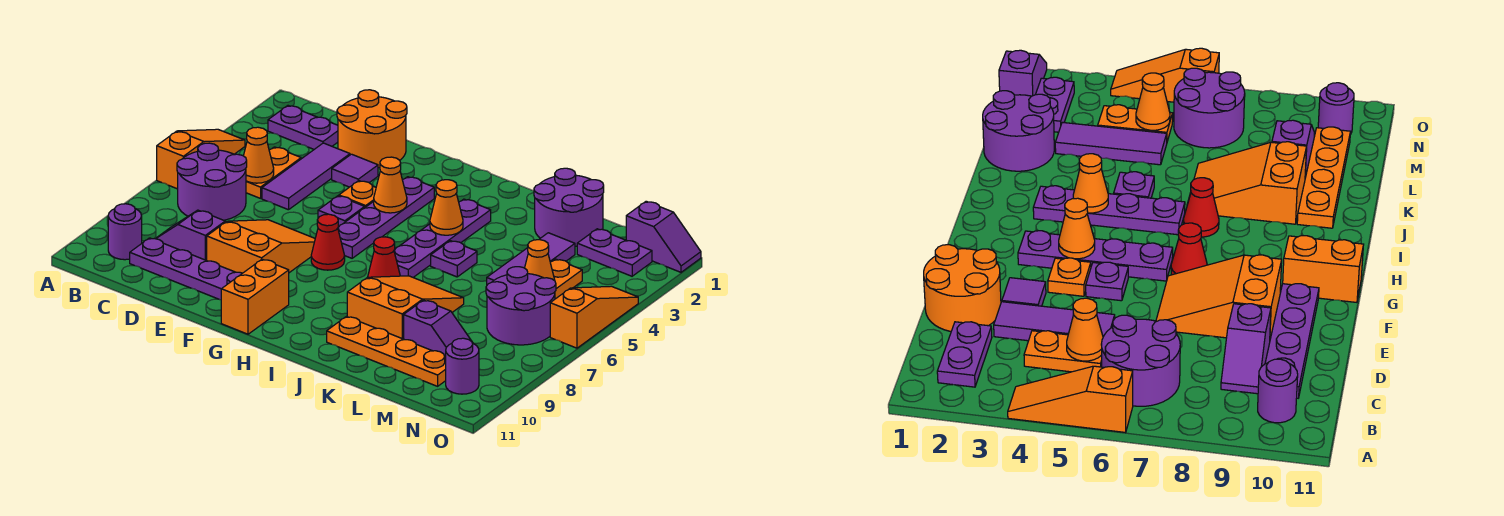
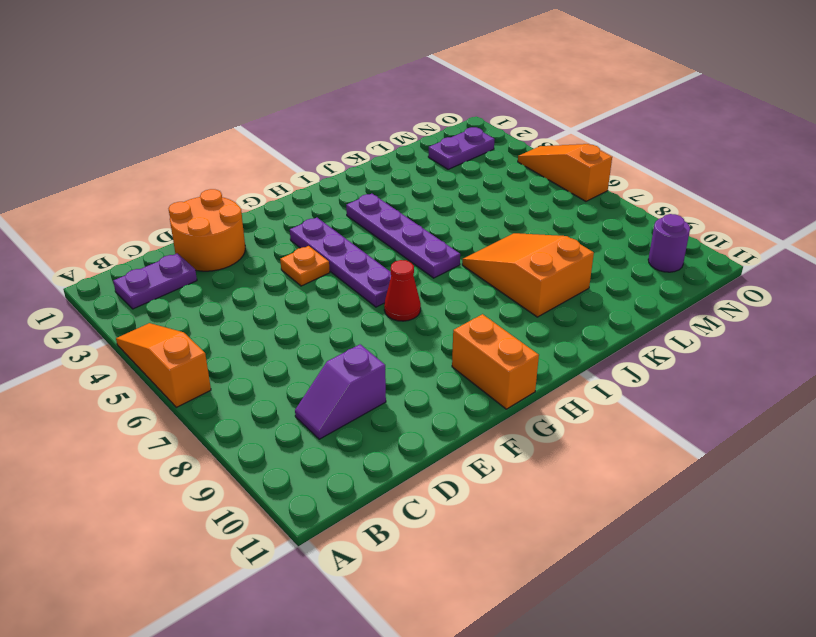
none -> purple round brick B6:C7 level 1
none -> purple round brick B10 level 1
none -> orange plate C4:C5 level 1
none -> purple plate C10:F10 level 1

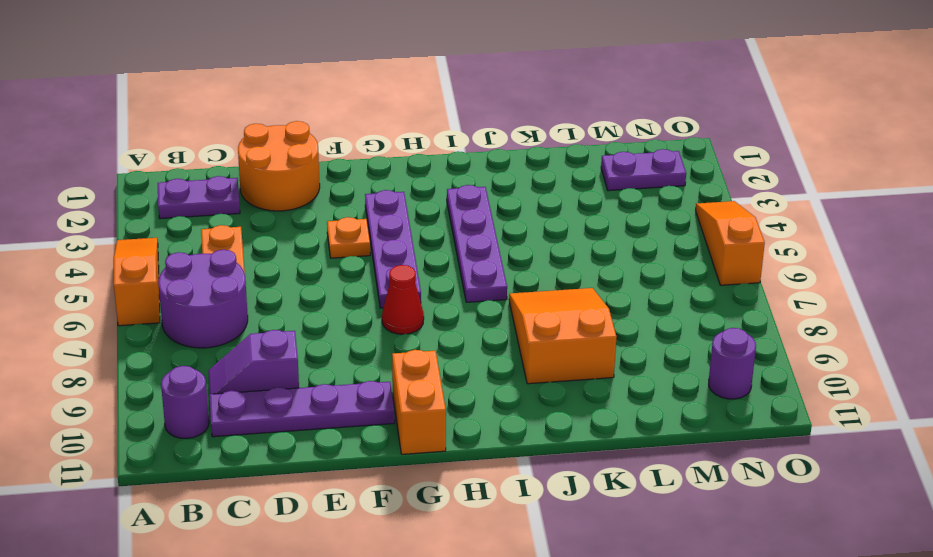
none -> purple tile D3:D5 level 1
none -> purple tile E3 level 1
none -> orange slope E7:F9 level 1 top 9
none -> purple plate F5 level 1

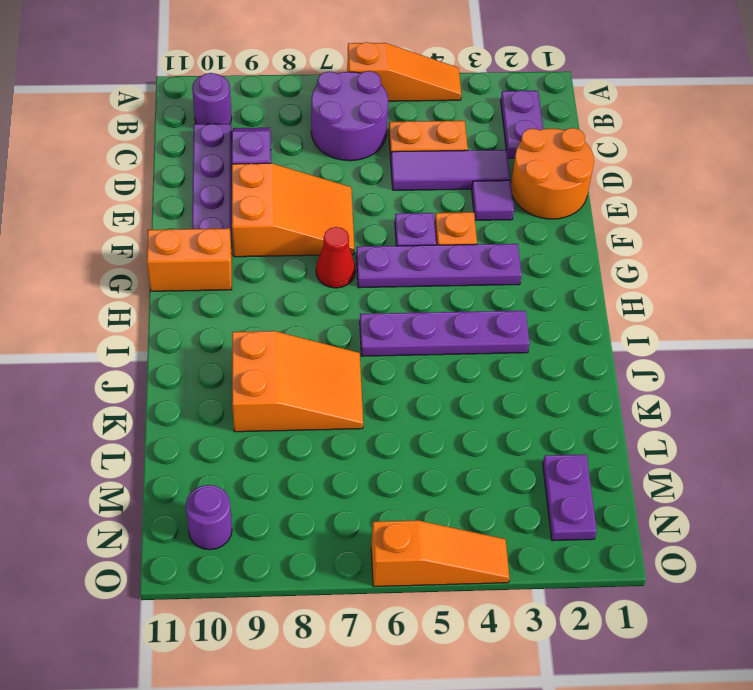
none -> red cone I7 level 1
none -> purple plate J5 level 1
none -> orange plate J10:M10 level 1
none -> purple round brick K1:L2 level 1

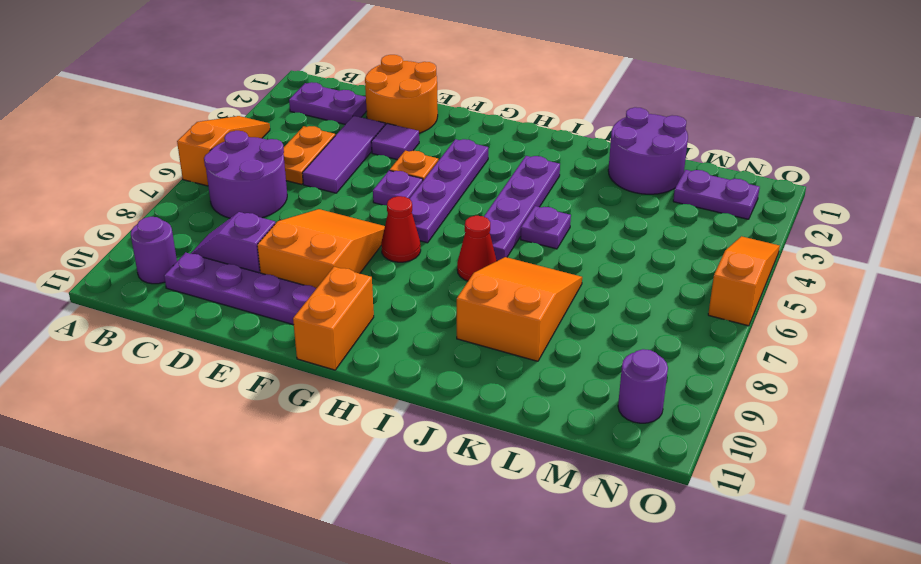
none -> orange plate J10:M10 level 1
none -> purple tile L3:L5 level 1
none -> purple slope L9:M9 level 1 top L
none -> orange plate M4:M5 level 1

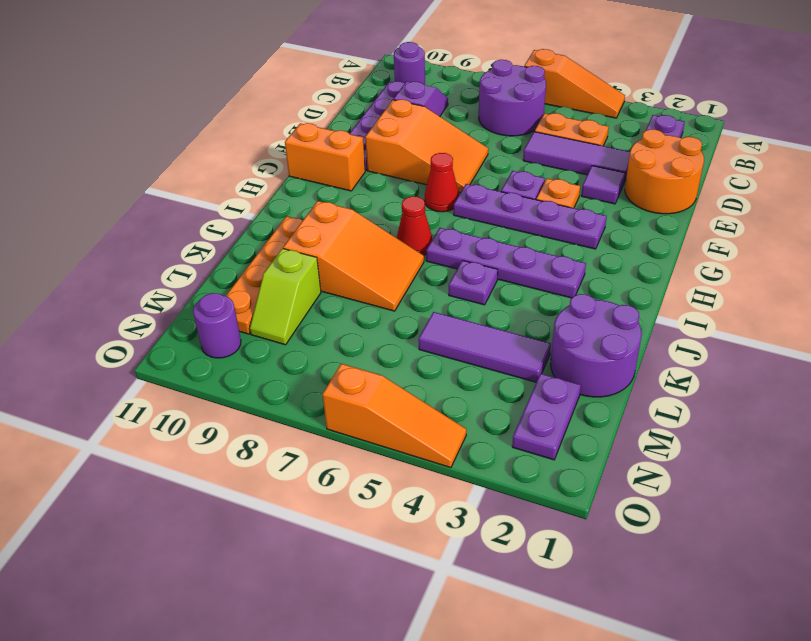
lime slope L9:M9 level 1 top L -> purple slope L9:M9 level 1 top L
none -> orange plate M4:M5 level 1
none -> purple round brick M6:N7 level 1
none -> purple slope N1:O1 level 1 top N
none -> orange cone C5 level 2

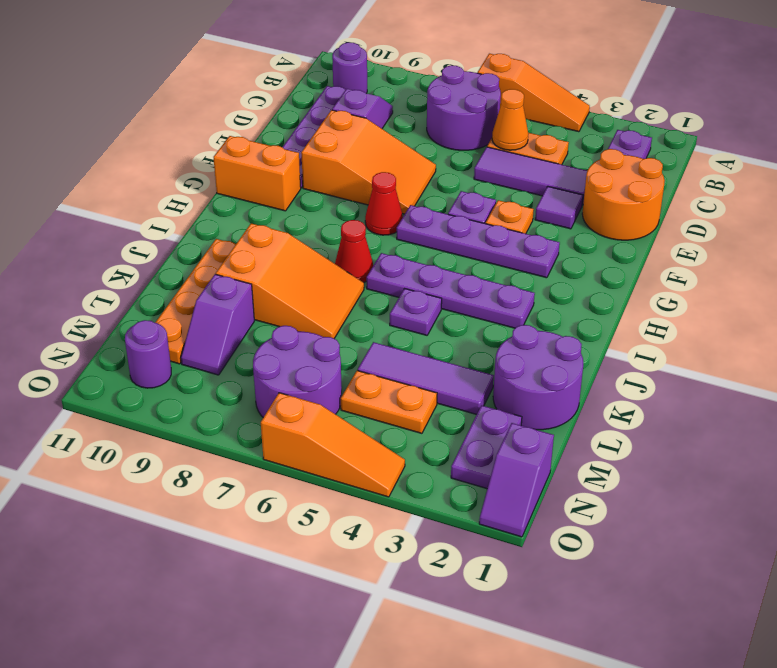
none -> orange cone G4 level 2
none -> orange cone I4 level 2
none -> orange cone M5 level 2

